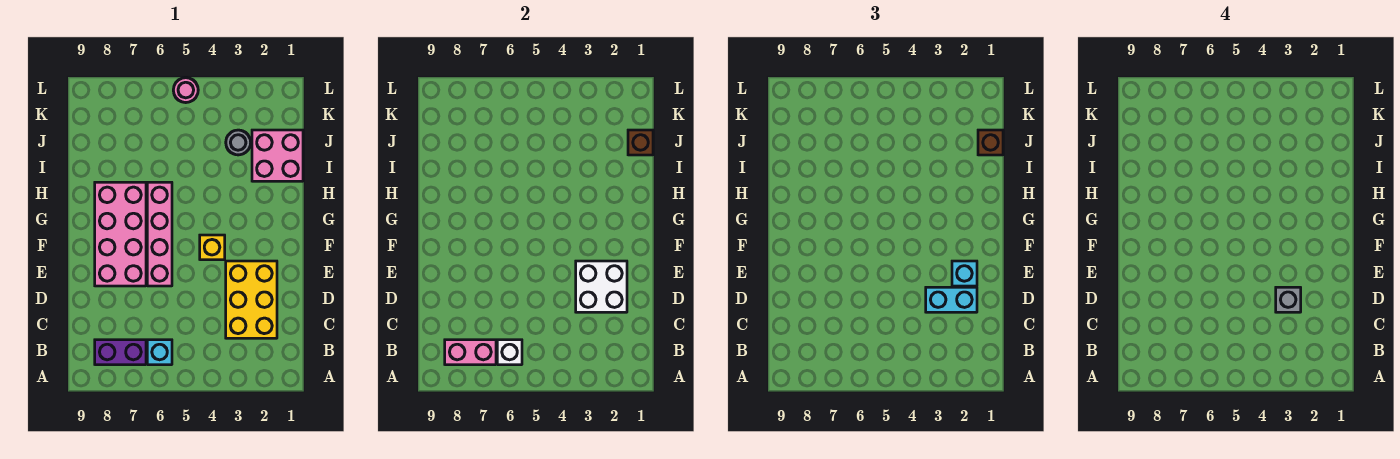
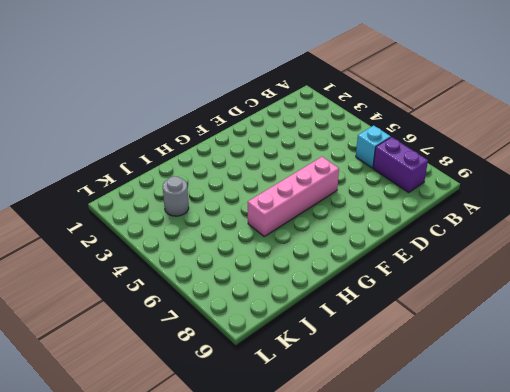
none -> yellow brick C2:E3 level 1
none -> pink brick E7:H8 level 1
none -> yellow brick F4 level 1

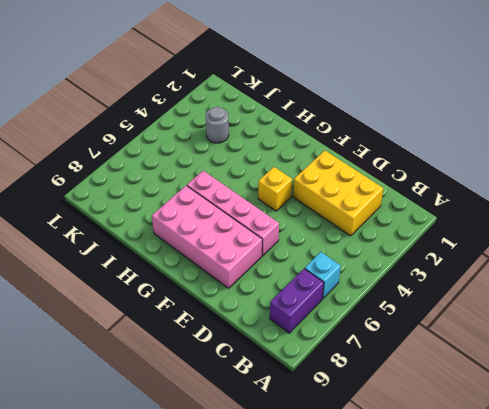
none -> pink brick I1:J2 level 1
none -> pink round brick L5 level 1
none -> white brick B6 level 2

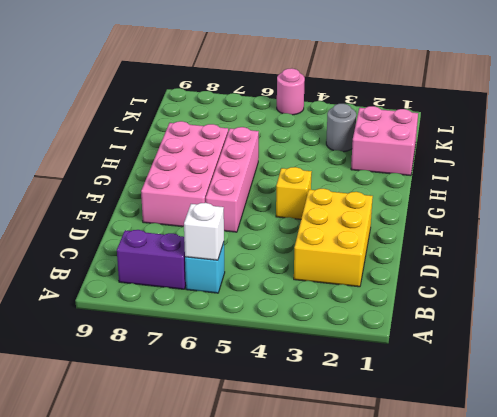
none -> pink brick B7:B8 level 2
none -> white brick D2:E3 level 2
none -> brown brick J1 level 2

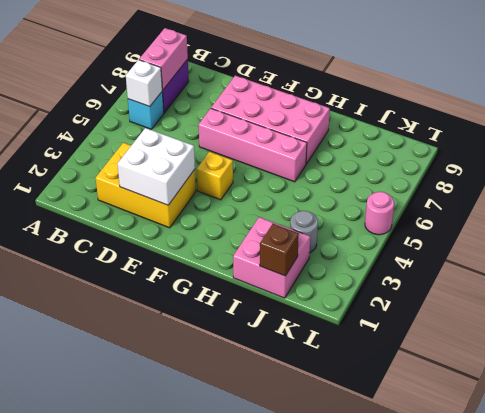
none -> cyan brick D2:D3 level 3
none -> cyan brick E2 level 3
none -> brown brick J1 level 3

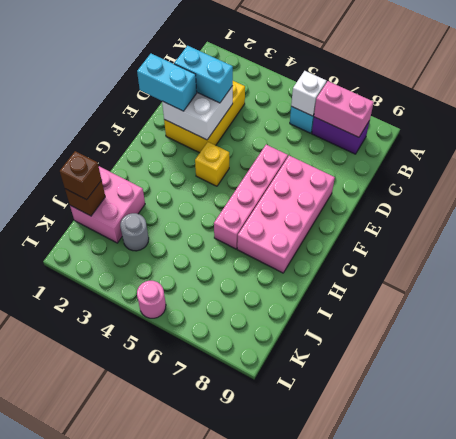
cyan brick E1:E2 level 3 -> cyan brick E2 level 3
none -> grey brick D3 level 4

